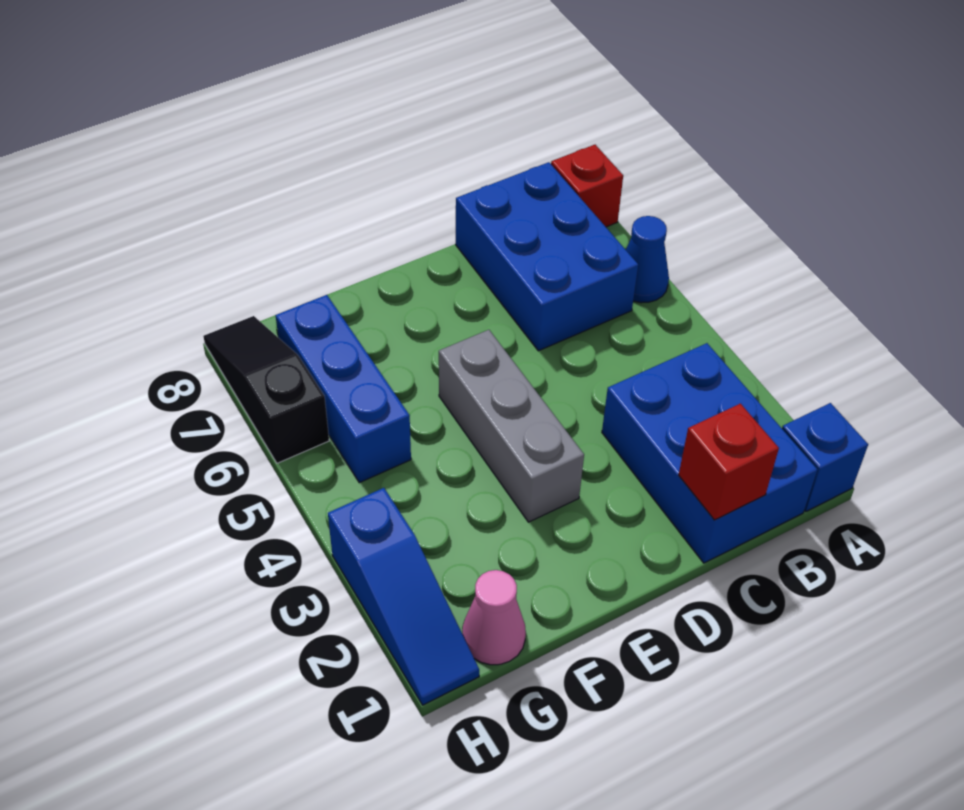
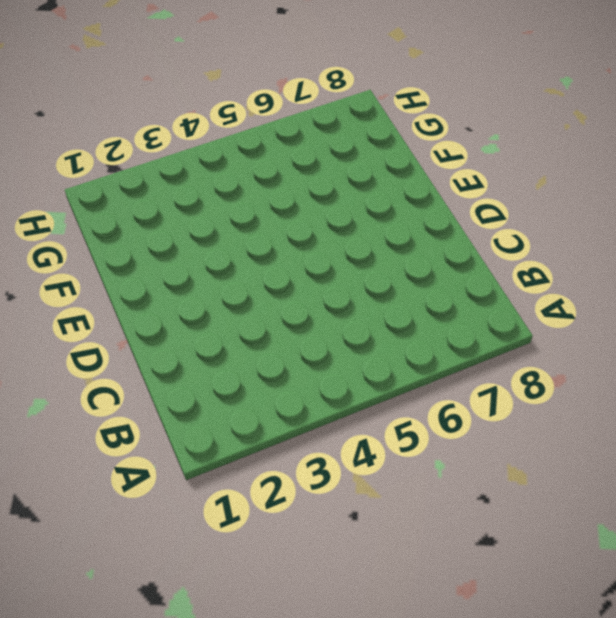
none -> blue brick A1 level 1
none -> blue cone A6 level 1

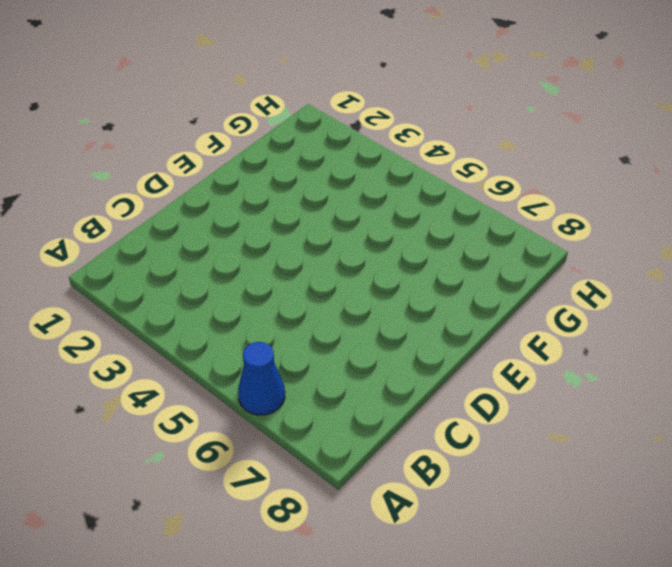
none -> blue brick A1 level 1
none -> red brick A8 level 1

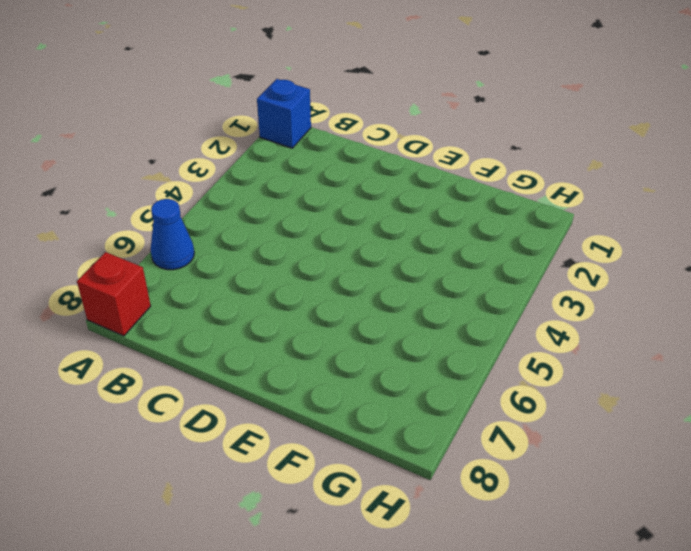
none -> blue brick B1:C3 level 1
none -> blue brick B6:C8 level 1

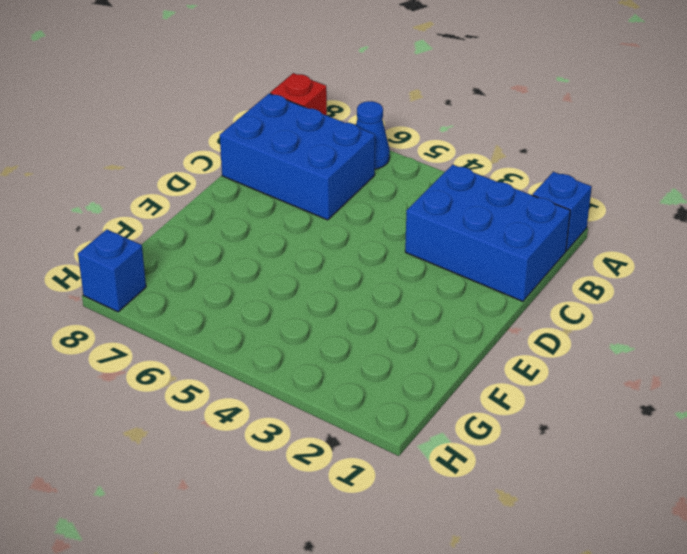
blue brick H8 level 1 -> black slope H6:H8 level 1 top 6
none -> grey brick E3:E5 level 1
none -> pink cone G1 level 1

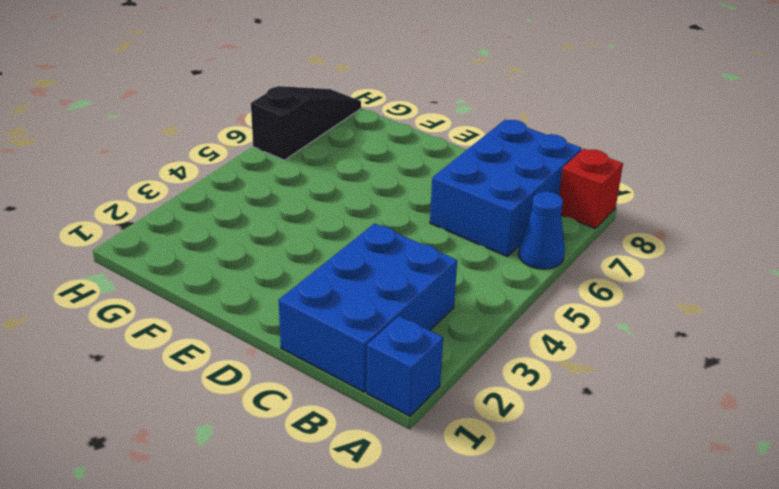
none -> grey brick E3:E5 level 1
none -> pink cone G1 level 1

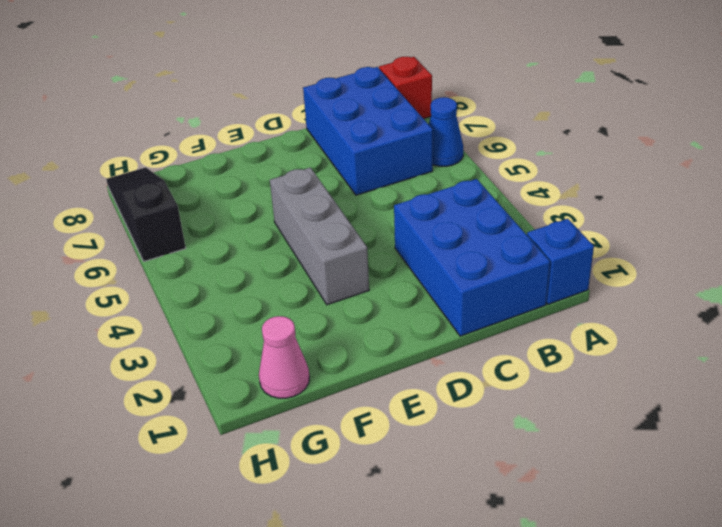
none -> blue brick G5:G7 level 1
none -> blue slope H1:H3 level 1 top 3

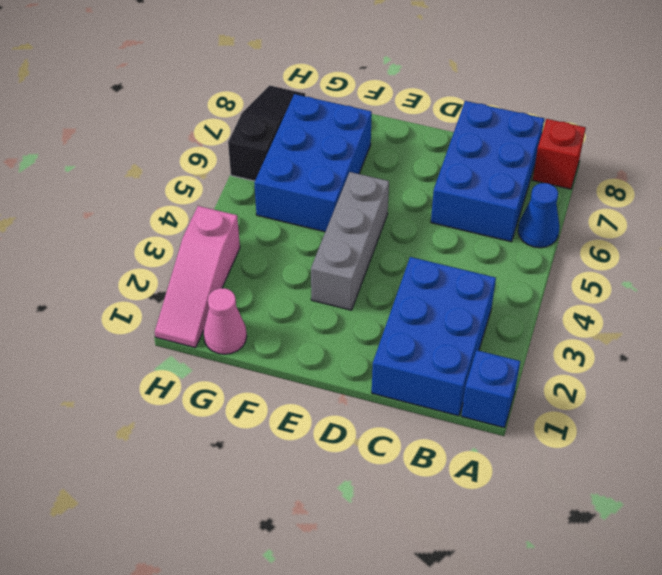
blue brick F5:G7 level 1 -> blue brick G5:G7 level 1
pink slope H1:H3 level 1 top 3 -> blue slope H1:H3 level 1 top 3
none -> red brick C1 level 2

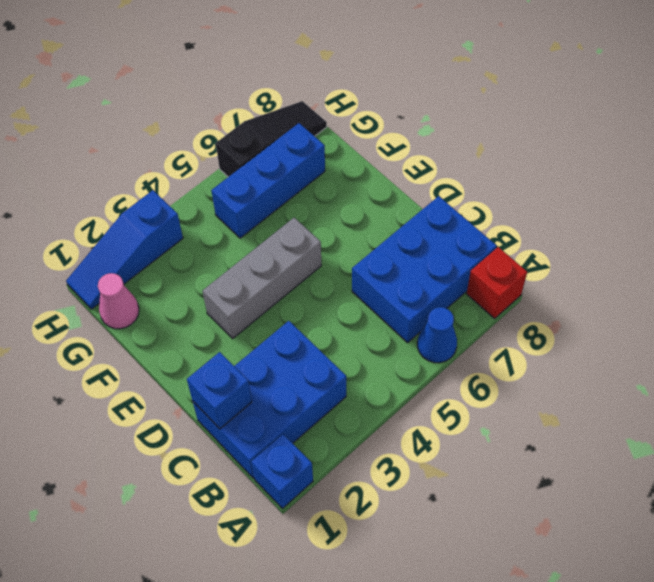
blue brick C1 level 2 -> red brick C1 level 2

